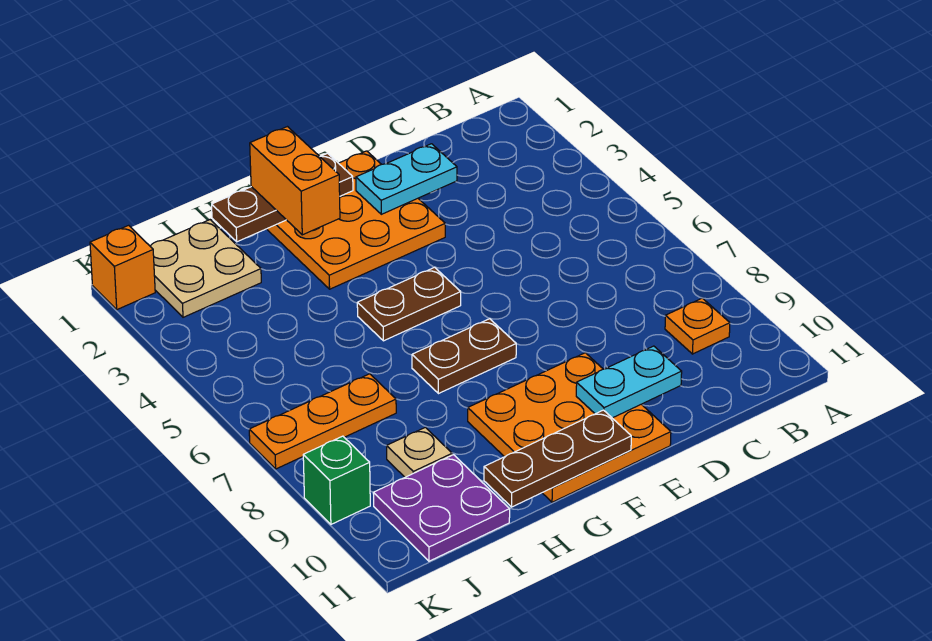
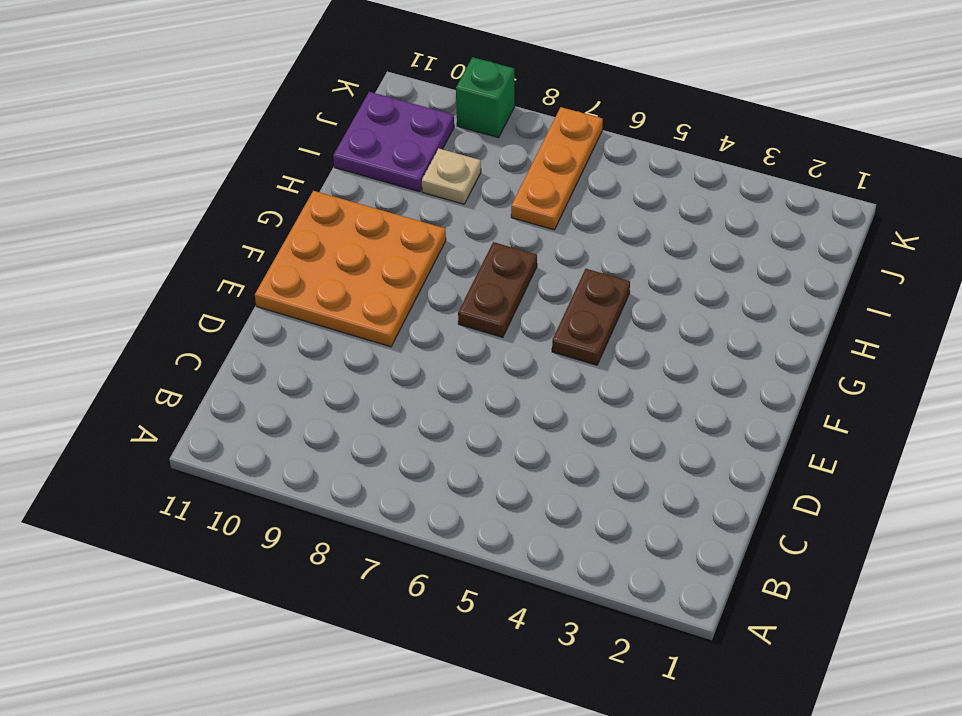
none -> orange plate B9 level 1
none -> orange plate E1:G3 level 1
none -> tan plate I1:J2 level 1

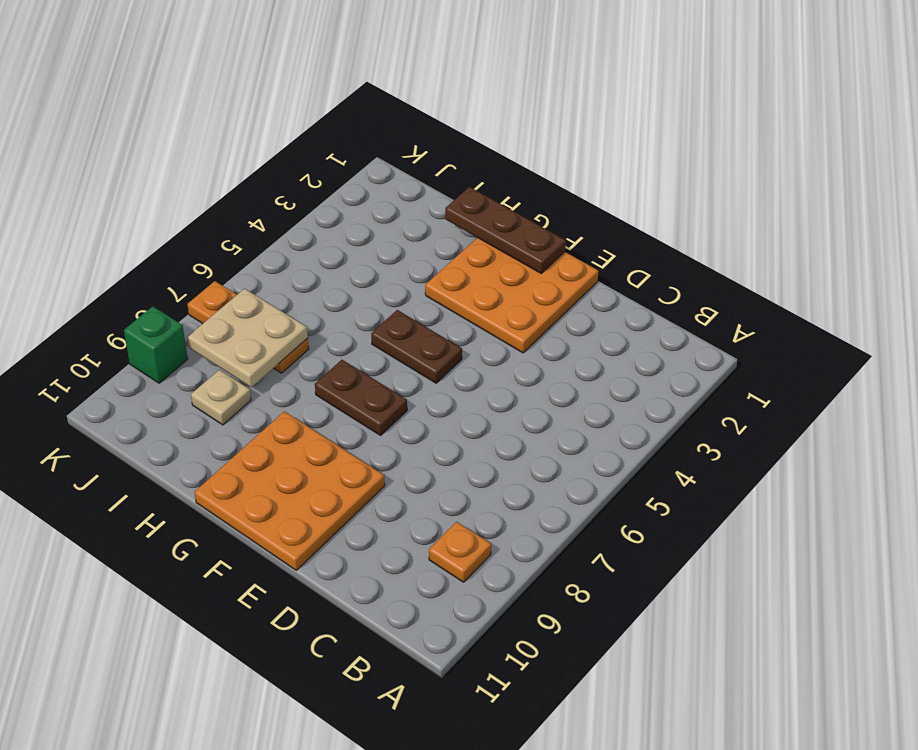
tan plate I7:J8 level 2 -> tan plate I1:J2 level 1
none -> purple plate I10:J11 level 1
none -> orange brick K1 level 1
none -> cyan plate D2:E2 level 2

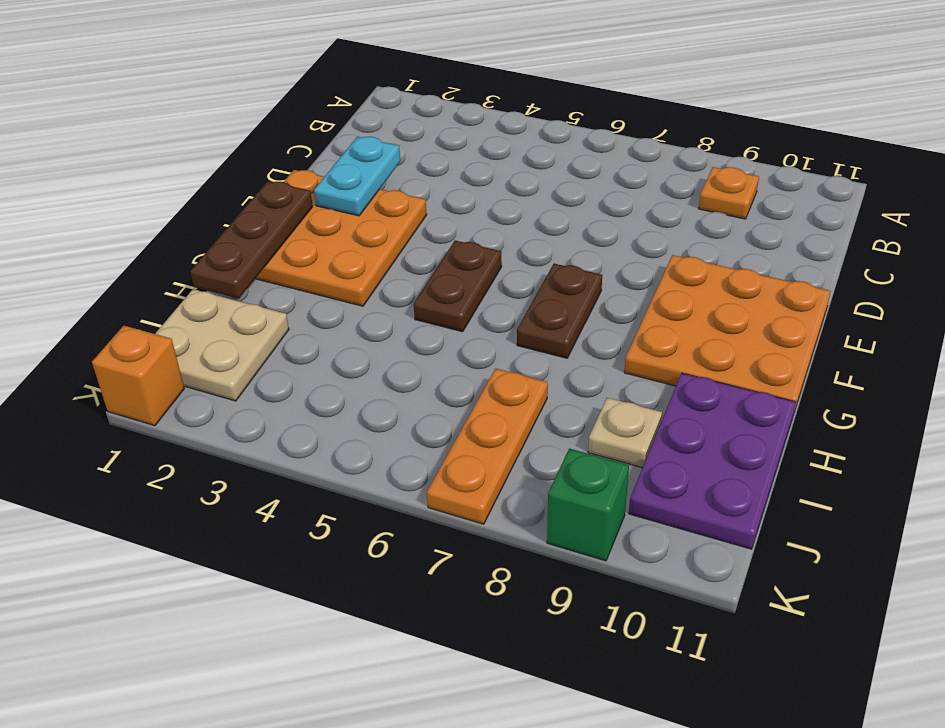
purple plate H10:J11 level 1 -> purple plate I10:J11 level 1
none -> cyan plate D10:E10 level 2
none -> brown plate F11:H11 level 2
none -> orange brick G1:G2 level 3

